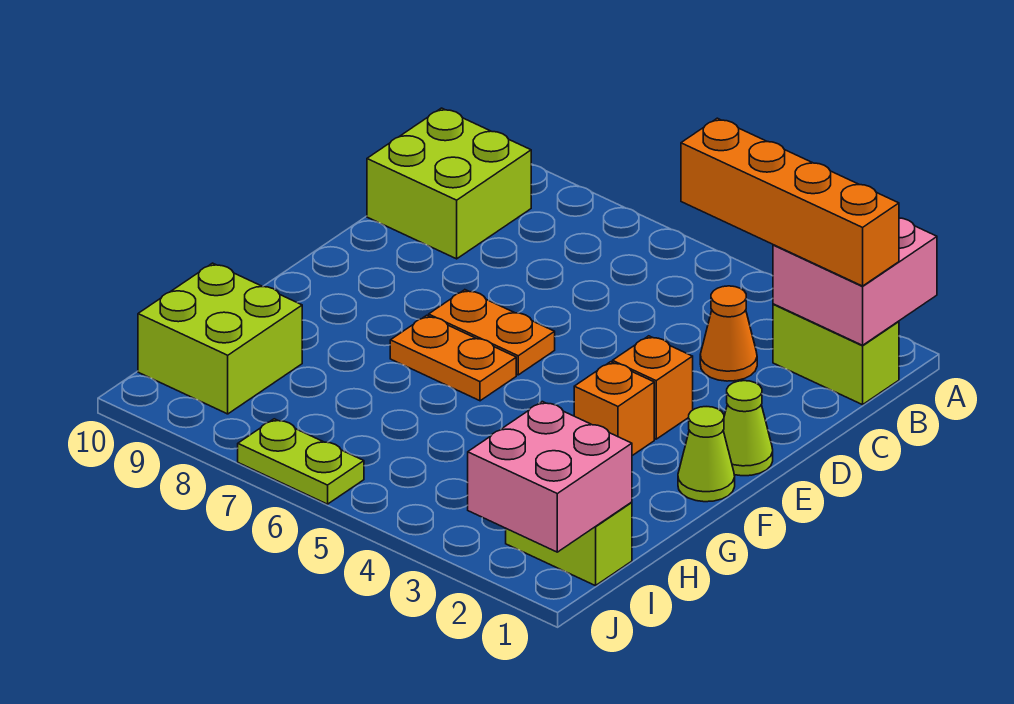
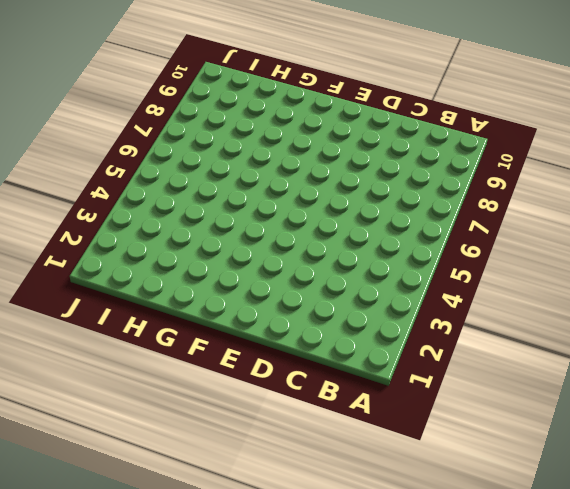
none -> lime brick B1:B2 level 1
none -> lime brick B9:C10 level 1
none -> orange cone C3 level 1

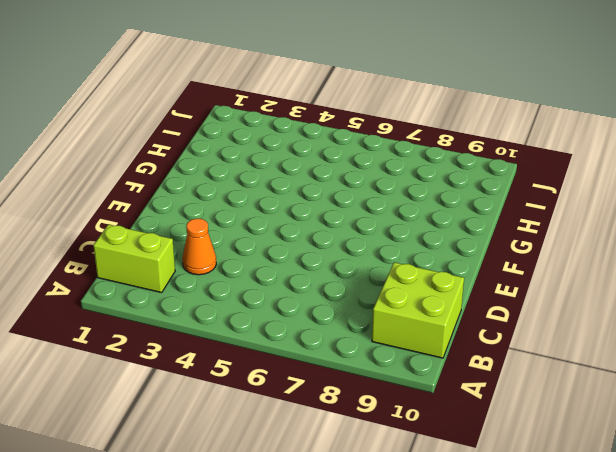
none -> lime cone E1 level 1
none -> orange brick E3 level 1
none -> orange plate E6:E7 level 1

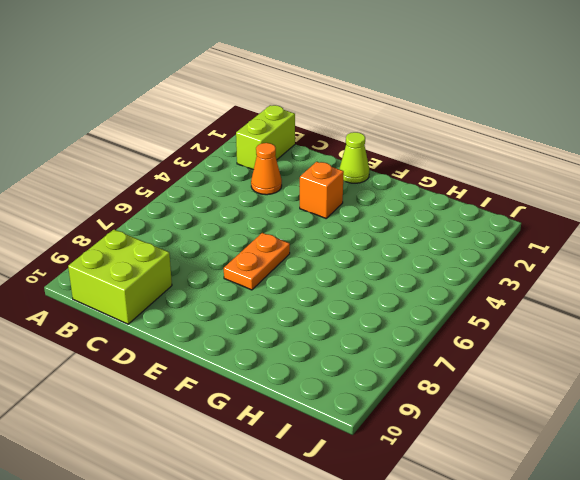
none -> lime cone F1 level 1
none -> orange brick F3 level 1
none -> orange plate F6:F7 level 1

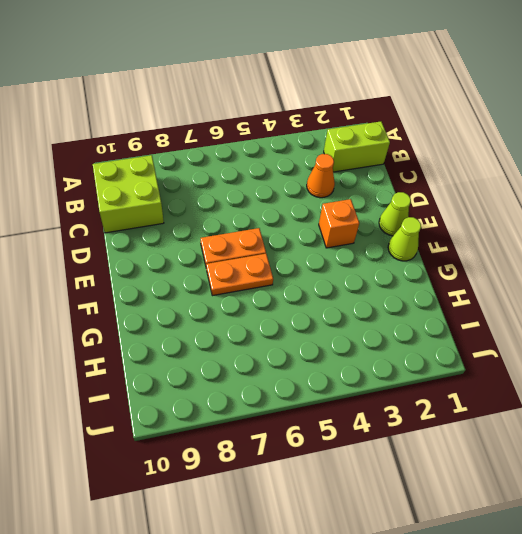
none -> orange brick F3 level 1
none -> lime brick H9:I10 level 1
none -> lime brick I1:I2 level 1

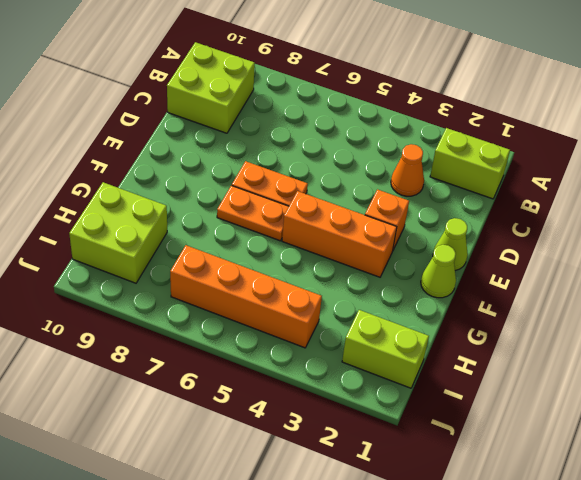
orange brick F3:F5 level 1 -> orange brick F3 level 1
orange brick I4:I7 level 1 -> orange brick B1:B4 level 3
none -> lime plate J6:J7 level 1
none -> pink brick A1:B2 level 2
none -> pink brick I1:J2 level 2

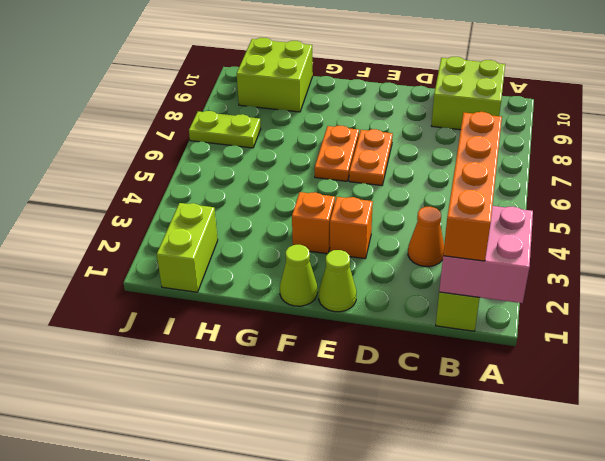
lime plate I7:J7 level 1 -> lime plate J6:J7 level 1
none -> pink brick I1:J2 level 2

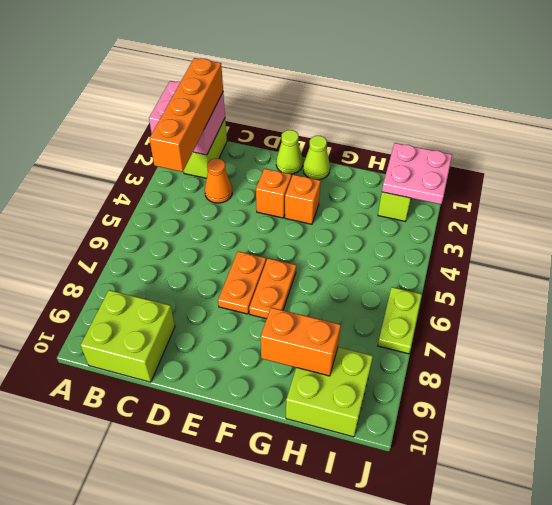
orange brick G9:H9 level 2 -> none
pink plate I1:J2 level 2 -> pink brick I1:J2 level 2

